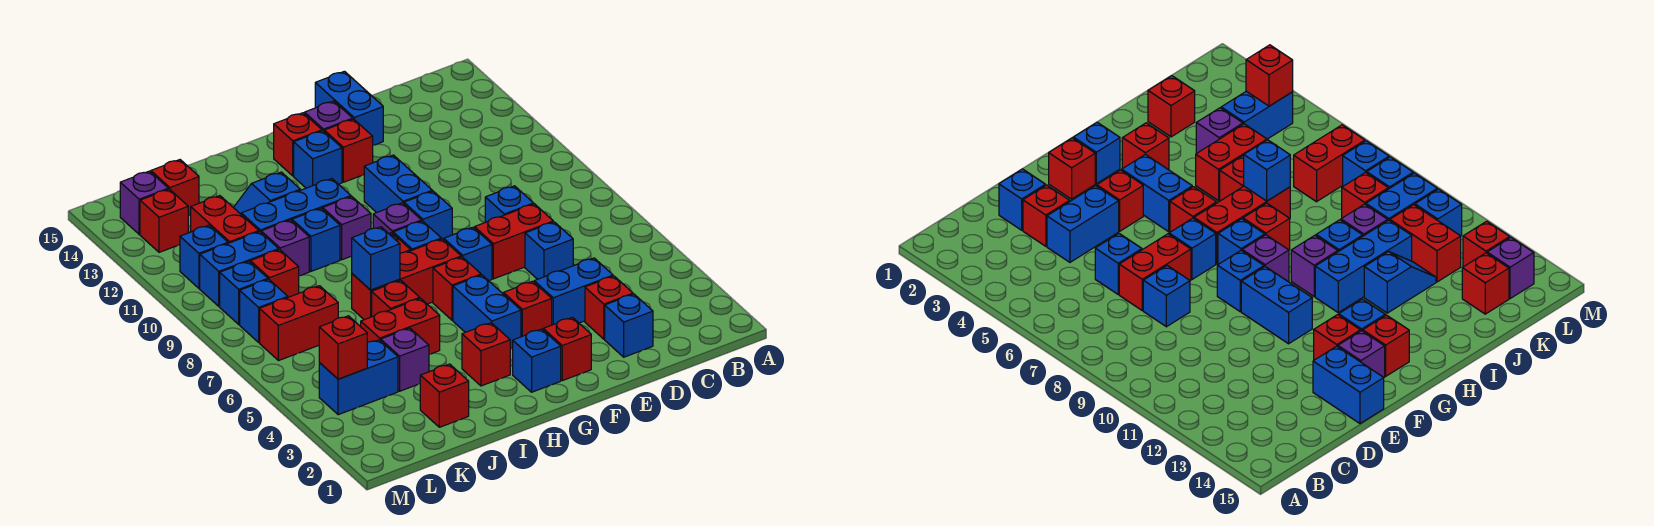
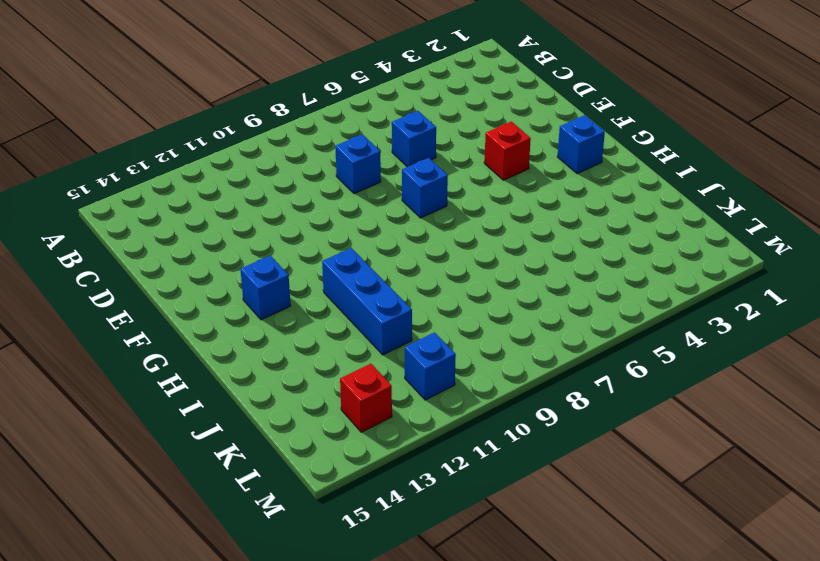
none -> blue brick D2 level 1
none -> red brick D3 level 1
none -> blue brick D4:E4 level 1
none -> red brick D7:E7 level 1

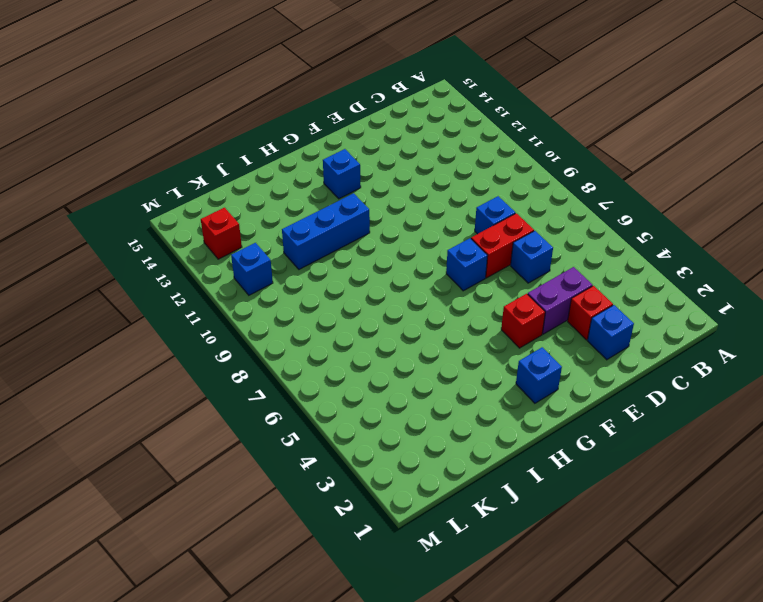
purple brick D4:E4 level 1 -> blue brick D4:E4 level 1
none -> blue brick E14:E15 level 1
none -> red brick F2 level 1
none -> blue brick F9 level 1
none -> blue brick F10:F11 level 1

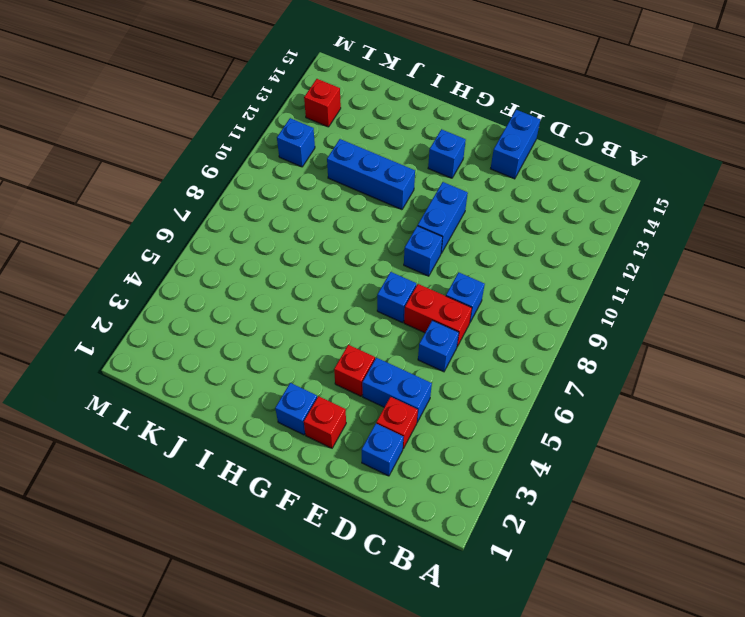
none -> red brick F13 level 1
none -> purple brick F14 level 1
none -> blue brick G4:G5 level 1
none -> red brick G6 level 1

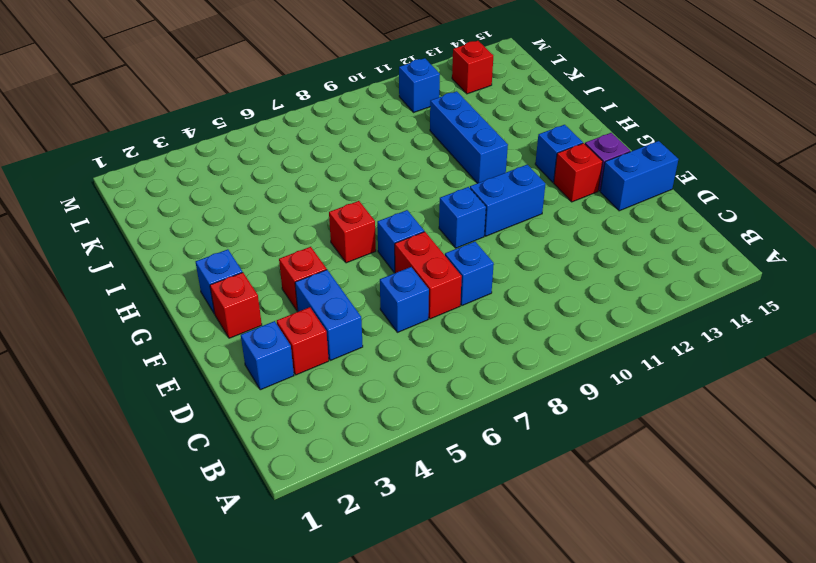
none -> blue brick G4:G5 level 1
none -> red brick G7:I7 level 1
none -> blue brick G8 level 1
none -> purple brick G9 level 1

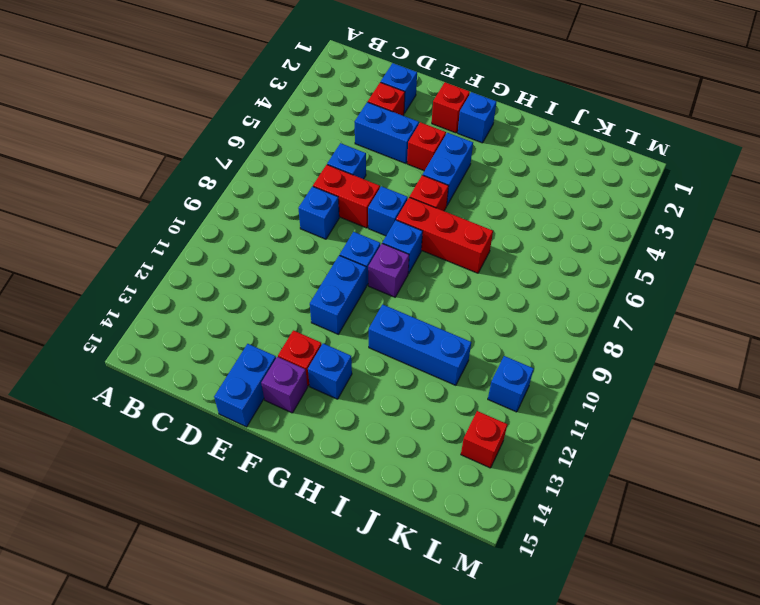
none -> red brick G14 level 1
none -> red brick H3 level 1
none -> red brick H8 level 1
none -> purple brick H10 level 1

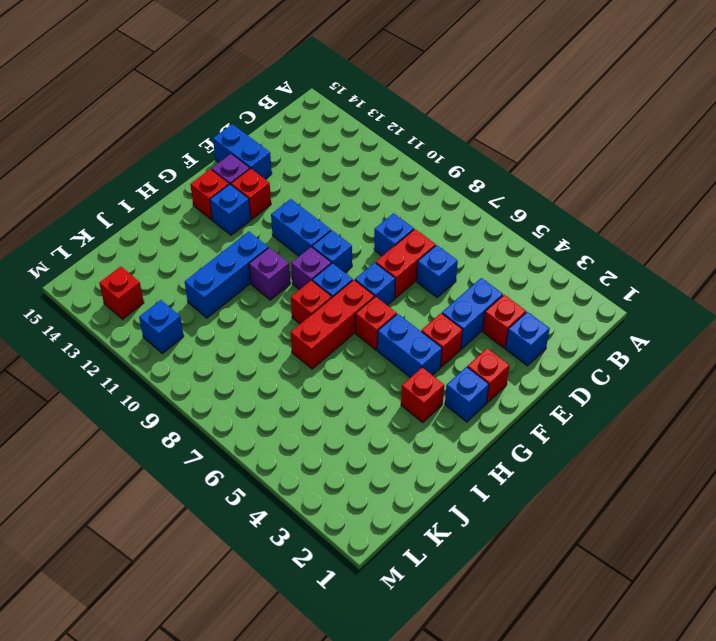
none -> red brick I5:J5 level 1
none -> red brick I6 level 1
none -> blue brick I10 level 1
none -> blue slope I12:J12 level 1 top I

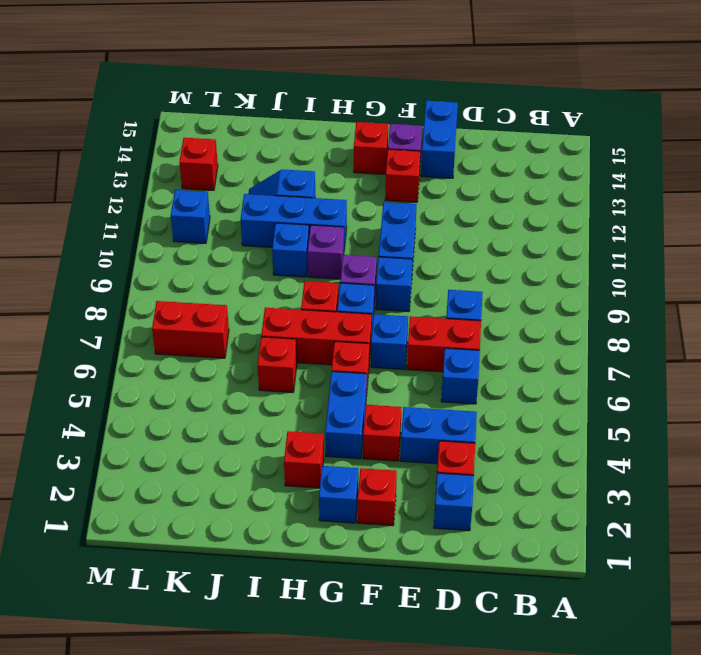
none -> blue brick G13 level 1
none -> red brick I5:J5 level 1
none -> red brick J2 level 1
none -> purple brick J4 level 1

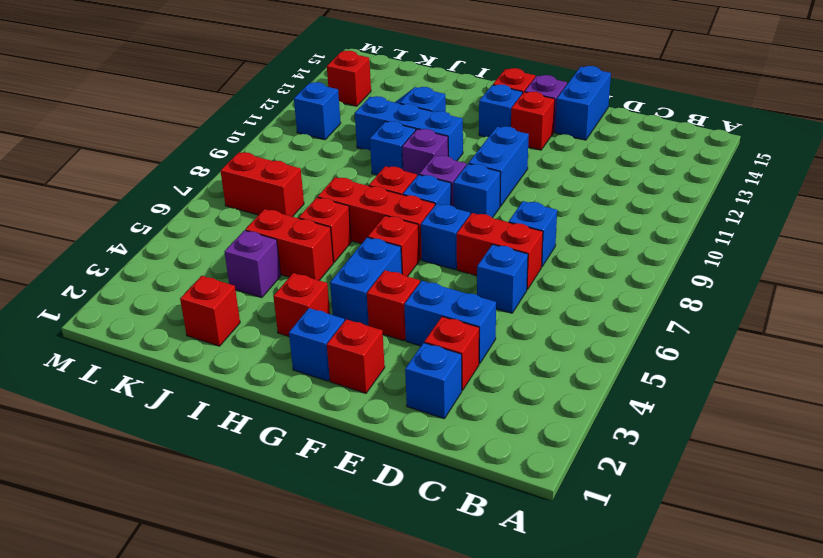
none -> purple brick J10 level 1
none -> blue brick K4:L4 level 1
none -> red brick K9 level 1
none -> blue brick K10:L10 level 1

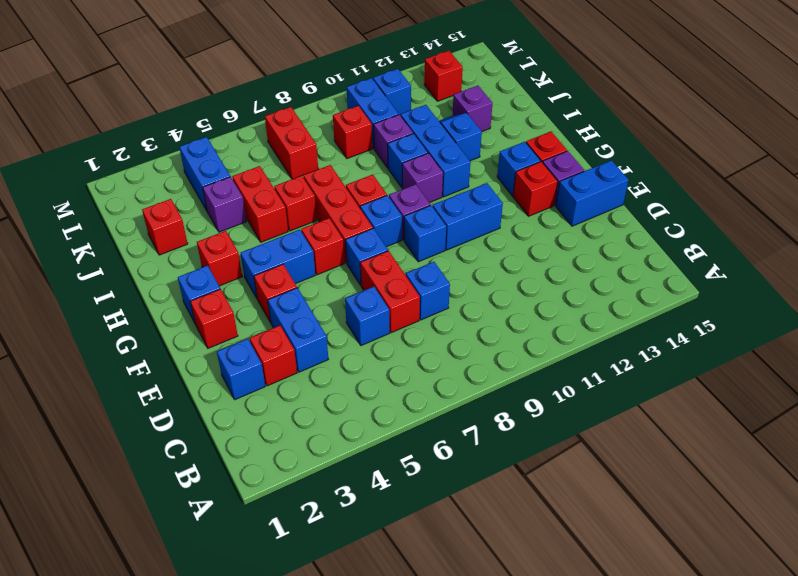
purple brick J13 level 1 -> purple brick L14 level 1
none -> red brick K11:K12 level 1
none -> red brick K14 level 1
none -> blue brick L8 level 1
none -> blue brick L9 level 1

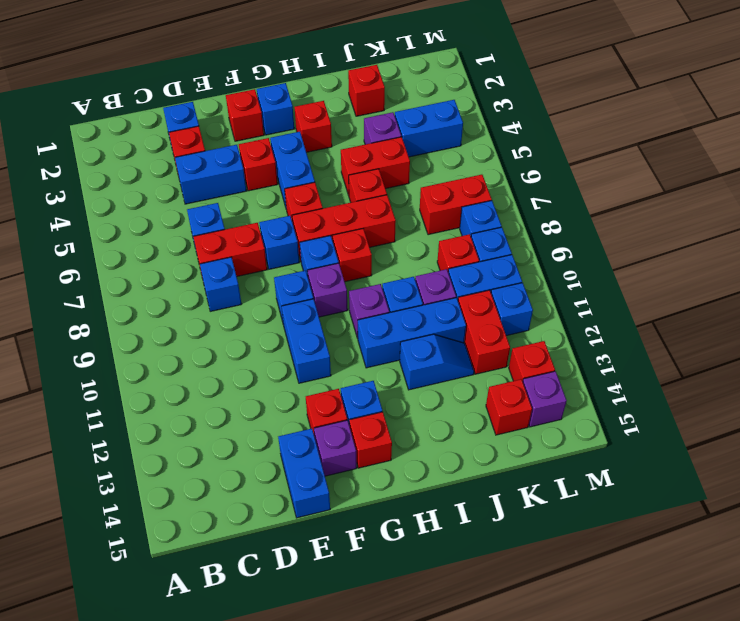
none -> blue brick I7 level 2
none -> red brick L4 level 2

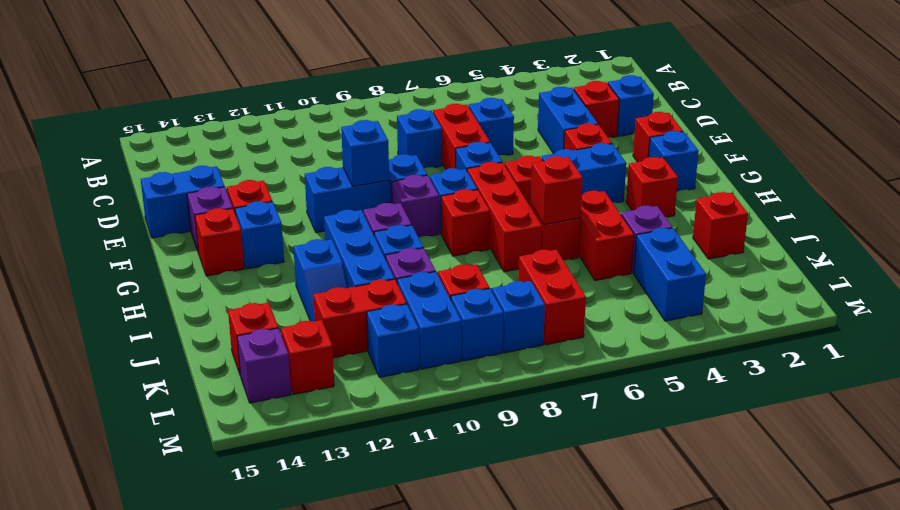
blue brick F10 level 2 -> blue brick I7 level 2
red brick I6 level 2 -> red brick L4 level 2

